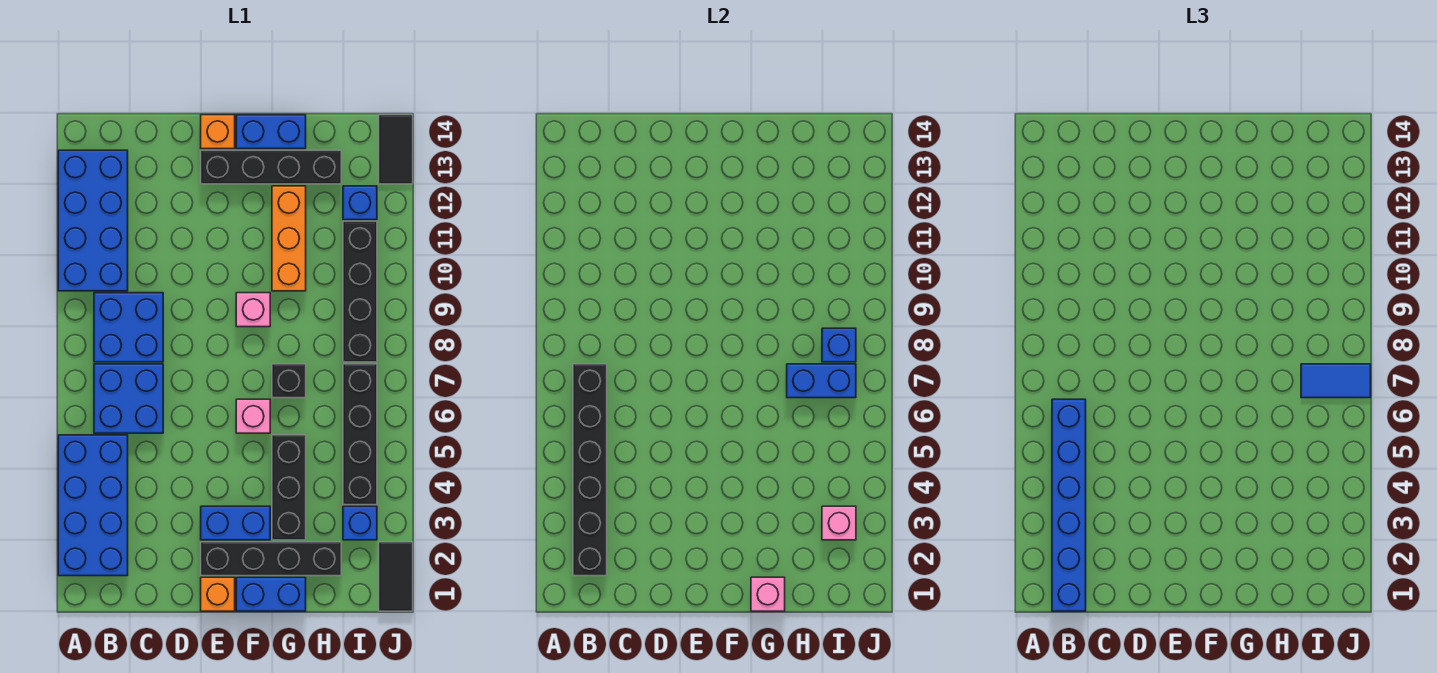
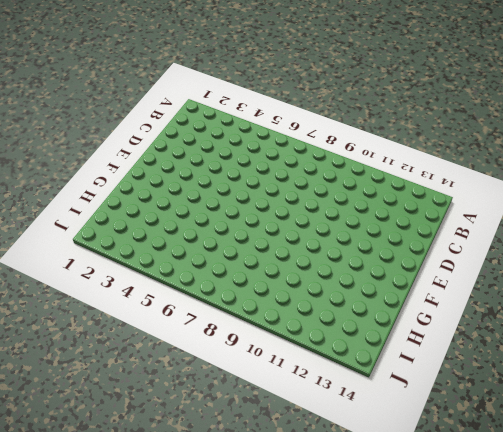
none -> blue brick A2:B5 level 1
none -> blue brick A10:B13 level 1
none -> blue brick B6:C7 level 1

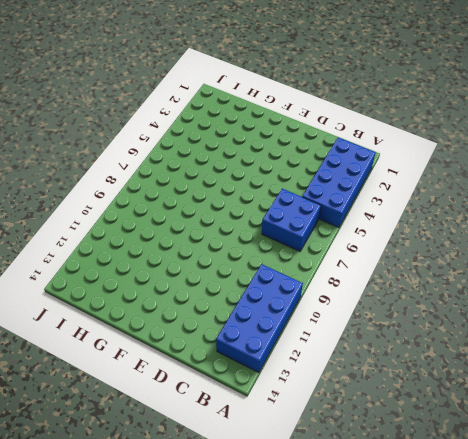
none -> blue brick B8:C9 level 1
none -> orange brick E1 level 1
none -> black brick E2:H2 level 1

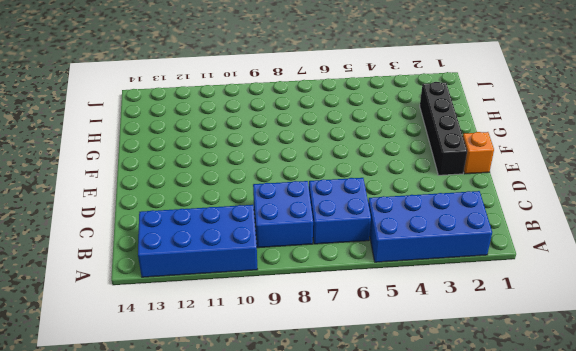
none -> blue brick E3:F3 level 1
none -> black brick E13:H13 level 1
none -> orange brick E14 level 1

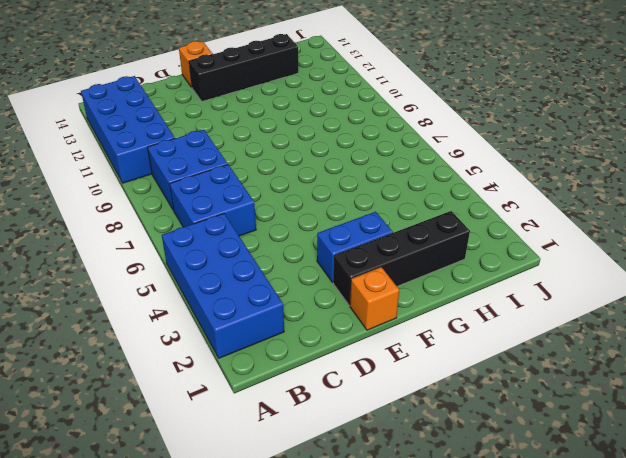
none -> blue brick F1:G1 level 1
none -> pink brick F6 level 1
none -> pink brick F9 level 1

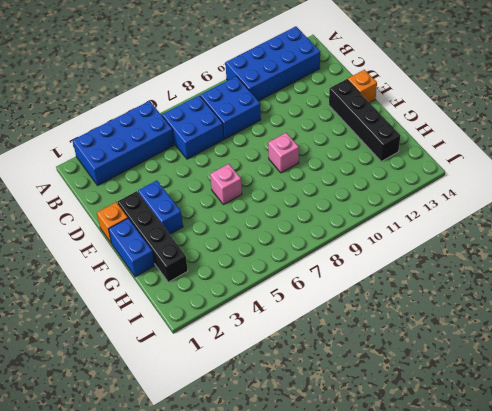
none -> blue brick F14:G14 level 1
none -> black brick G3:G5 level 1
none -> black brick G7 level 1

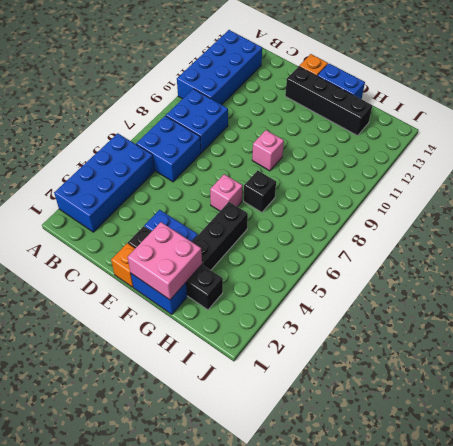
pink brick F1:G2 level 2 -> pink brick G1 level 2
none -> orange brick G10:G12 level 1
none -> blue brick I3 level 1
none -> black brick I4:I7 level 1

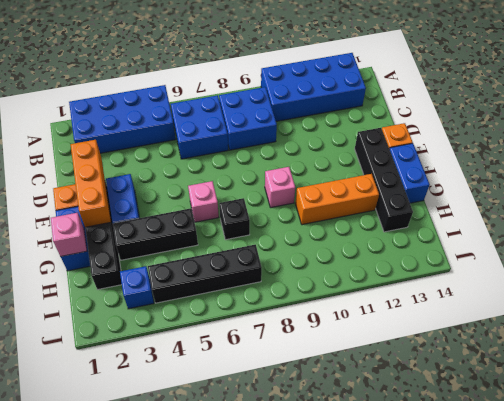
orange brick D2:F2 level 2 -> none
none -> black brick I8:I11 level 1
none -> blue brick I12 level 1
none -> black tile J1:J2 level 1

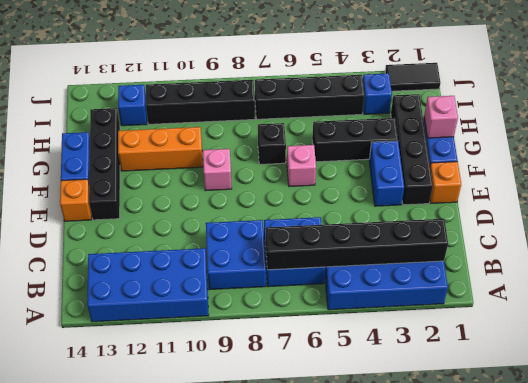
none -> black tile J13:J14 level 1
none -> blue brick H7:I7 level 2
none -> pink brick I3 level 2

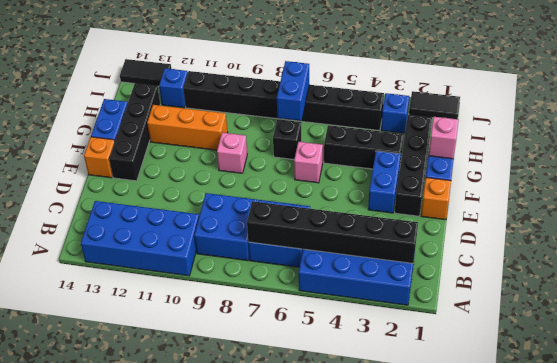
none -> pink brick I3 level 2
none -> blue brick I8 level 2
none -> blue brick B1:B6 level 3

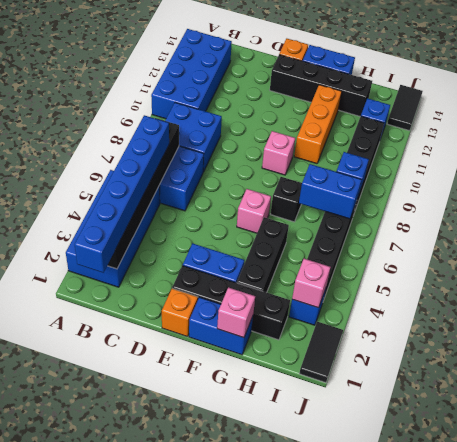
none -> blue tile I7:J7 level 3

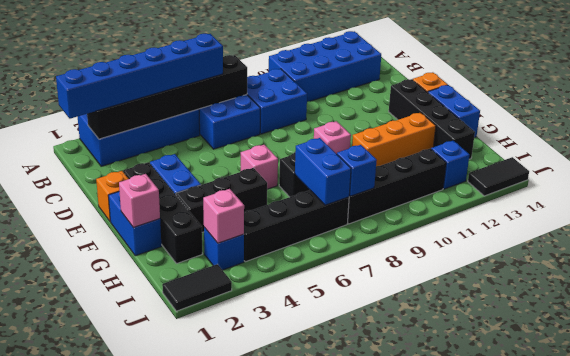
none -> blue tile I7:J7 level 3

